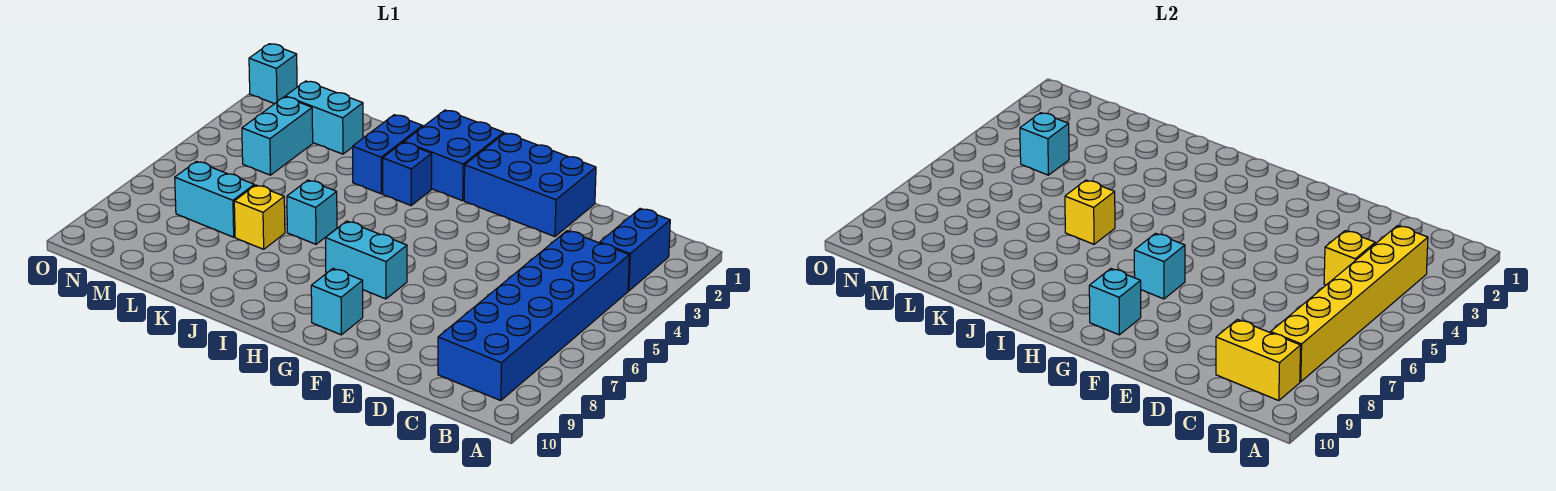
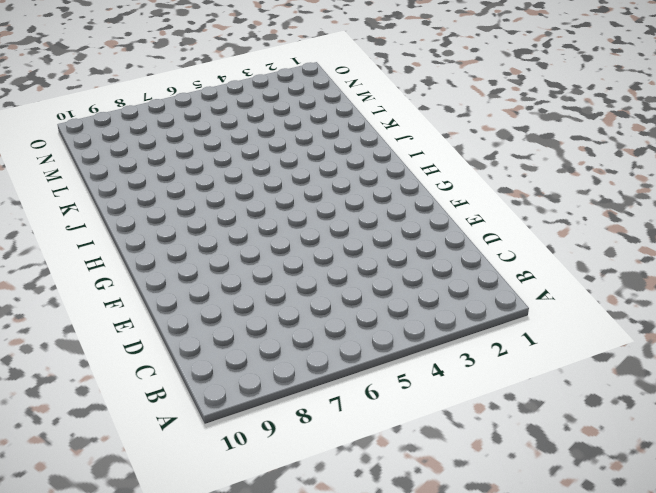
none -> blue brick B2:B3 level 1
none -> blue brick B4:C9 level 1
none -> blue brick E1:G2 level 1

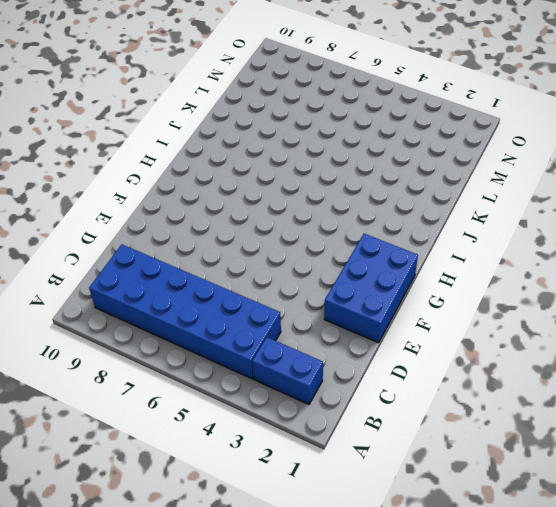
none -> cyan brick G7:H7 level 1
none -> cyan brick G9 level 1
none -> blue brick H1:I2 level 1

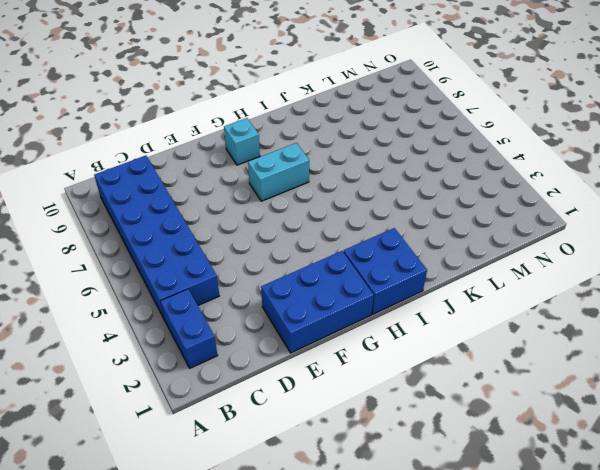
none -> blue brick I3 level 1
none -> blue brick J2:J3 level 1
none -> cyan brick J6 level 1

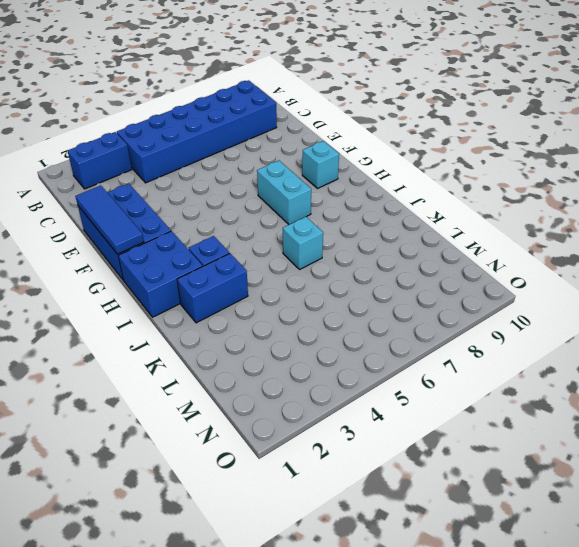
blue tile E1:G1 level 2 -> none
none -> yellow brick K7 level 1
none -> cyan brick L2:M2 level 1
none -> cyan brick L7:M7 level 1

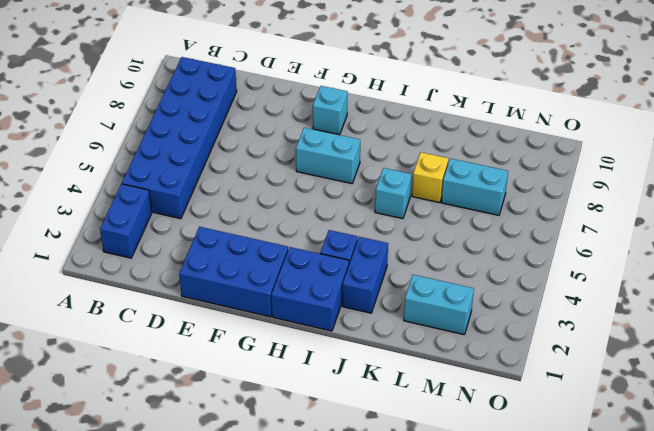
none -> cyan brick M3:M4 level 1
none -> cyan brick O1 level 1
none -> yellow brick B3:B8 level 2

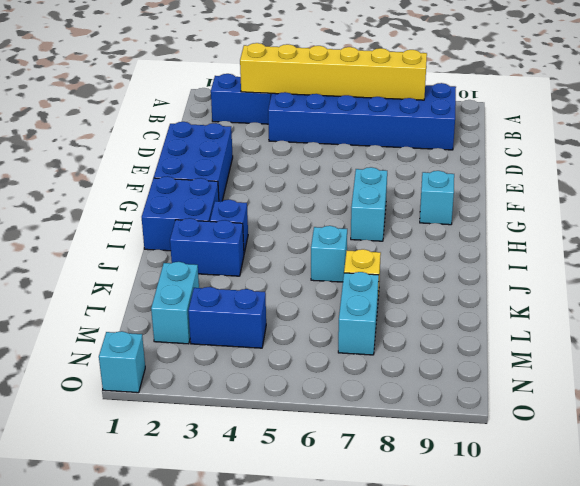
blue brick M3:M4 level 1 -> cyan brick M3:M4 level 1
none -> yellow brick B9:C9 level 2
none -> yellow brick C4 level 2
none -> cyan brick G7 level 2

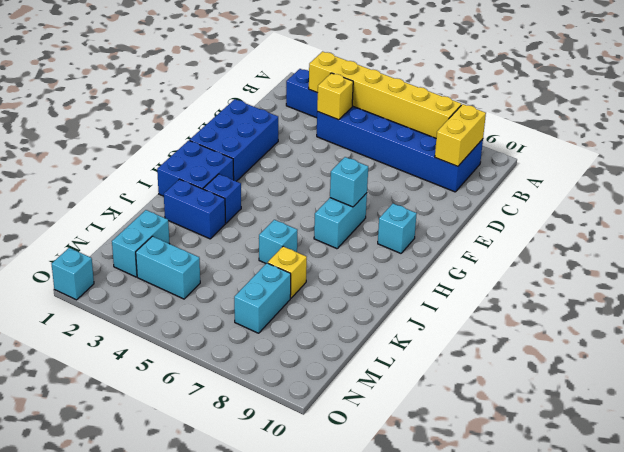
none -> cyan brick G9 level 2
none -> yellow brick J6 level 2
none -> cyan brick M4 level 2

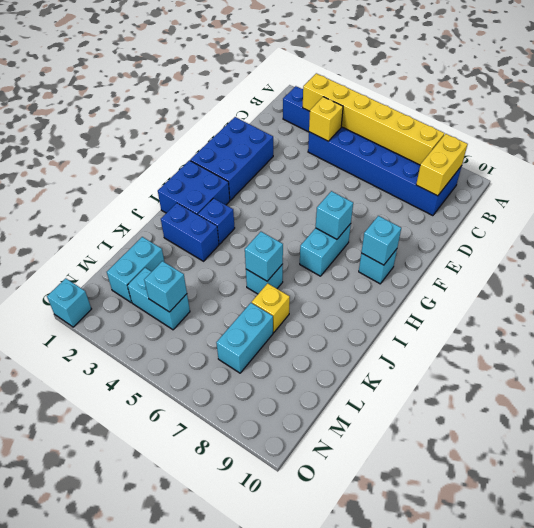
cyan brick J6 level 2 -> yellow brick J6 level 2

